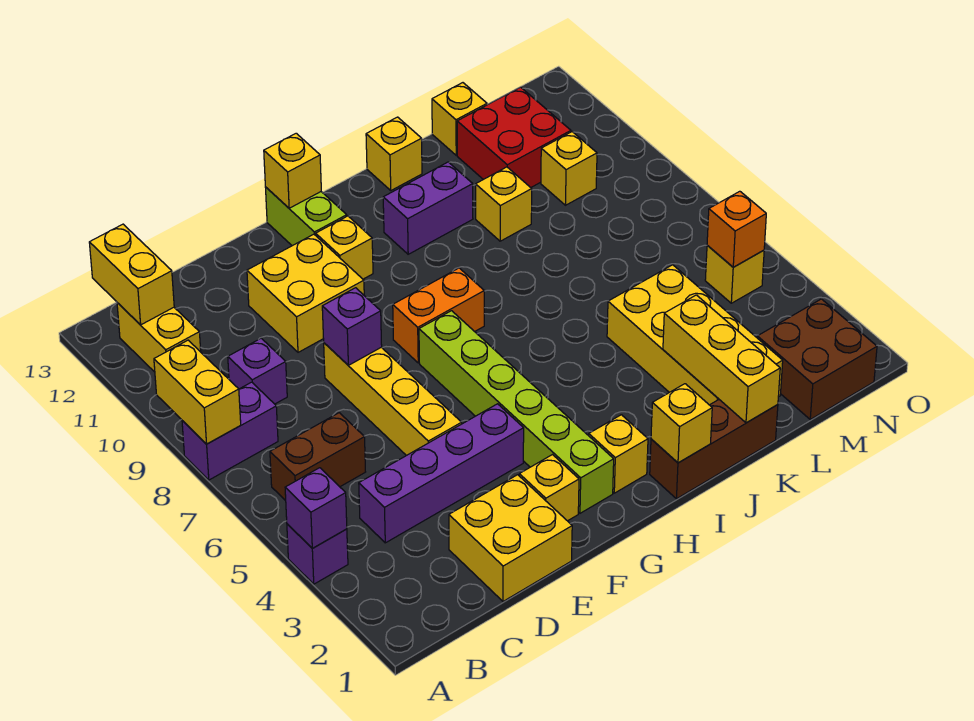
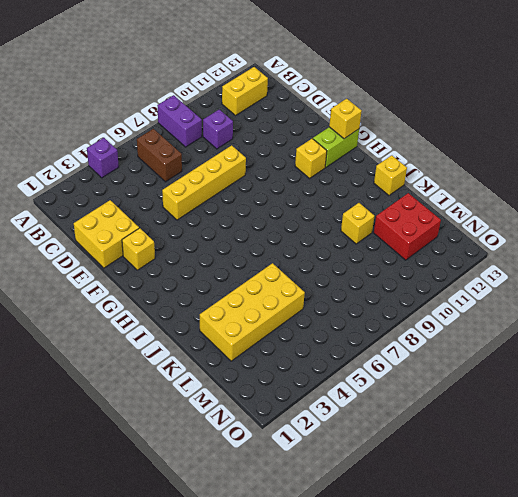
none -> purple brick C4:F4 level 1
none -> yellow brick E10:F11 level 1
none -> lime brick G2:G7 level 1
none -> orange brick G8:H8 level 1

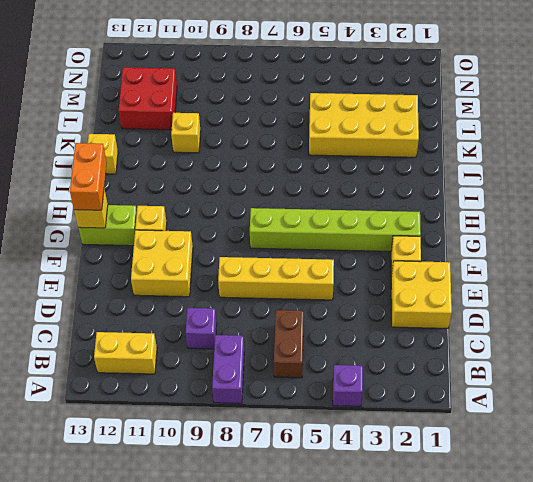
orange brick G13:H13 level 3 -> orange brick G8:H8 level 1
none -> purple brick C4:F4 level 1
none -> yellow brick H2 level 1
none -> brown brick I1:K1 level 1
none -> purple brick I11:J11 level 1

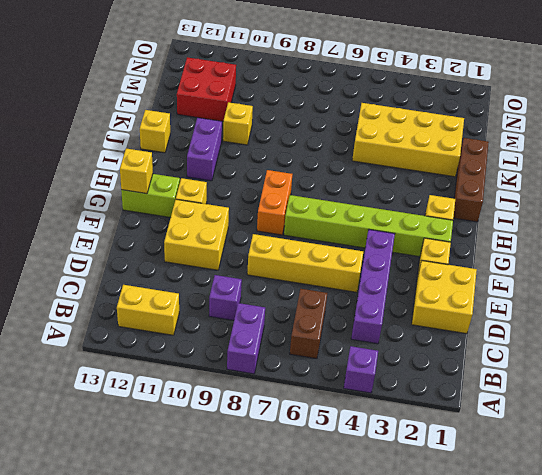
none -> yellow brick L13 level 1
none -> brown brick M1:N2 level 1
none -> yellow brick M10 level 1
none -> yellow brick N5 level 1

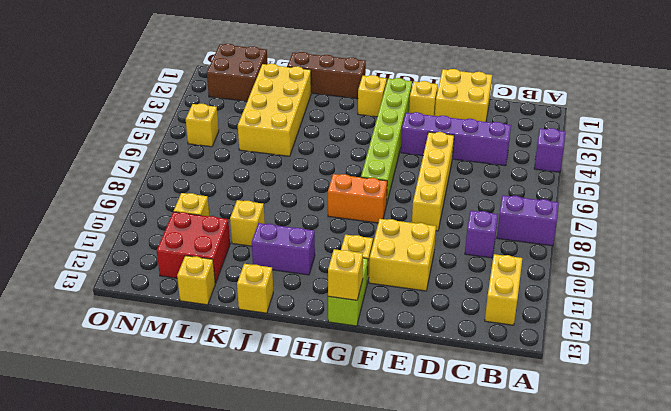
none -> brown brick B6:C6 level 1
none -> purple brick A4 level 2
none -> yellow brick A8:A9 level 2
none -> yellow brick B12:B13 level 2

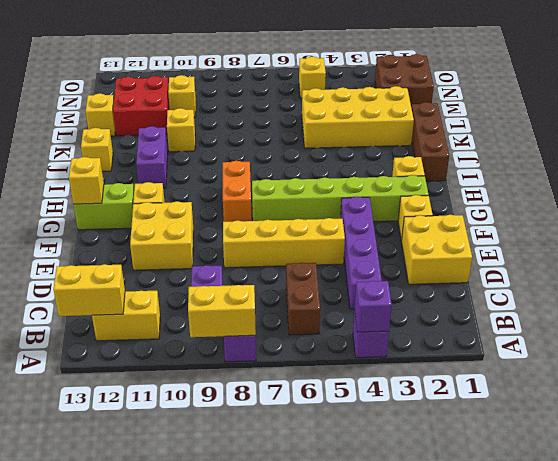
none -> purple brick E8 level 2
none -> yellow brick I1 level 2
none -> yellow brick K1:K3 level 2
none -> orange brick N5 level 2

